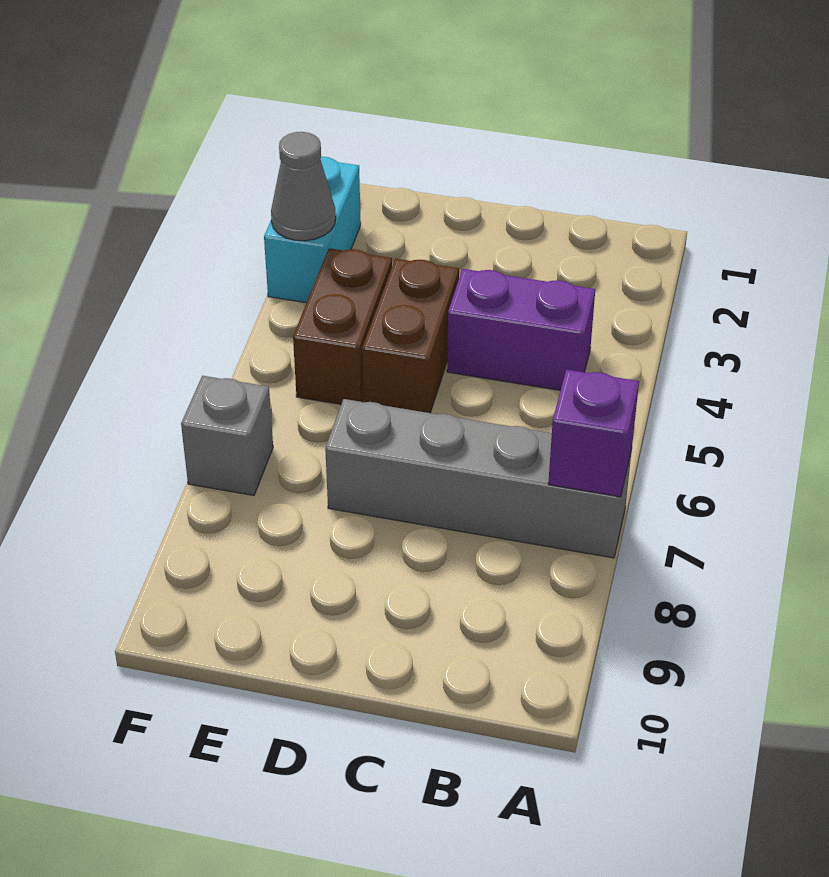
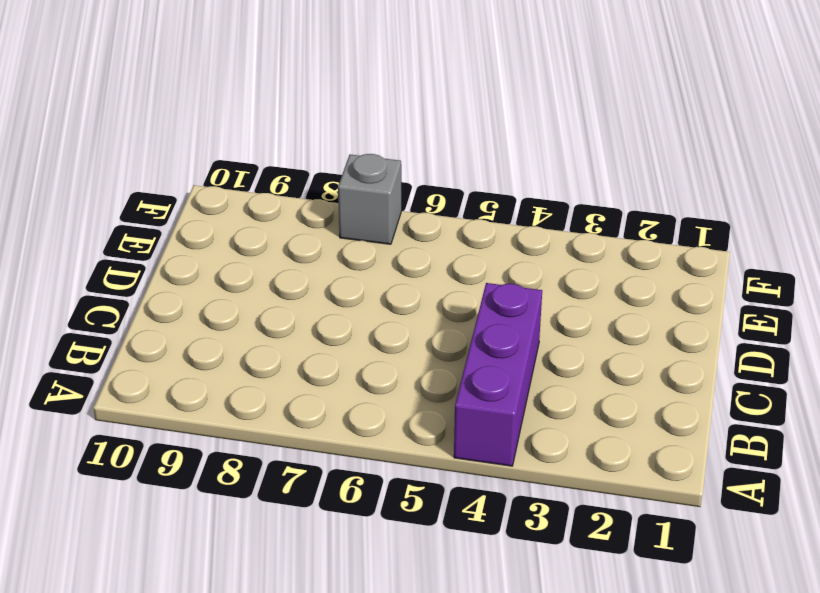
purple brick A4:C4 level 1 -> purple brick B4:C4 level 1
none -> grey brick A7:D7 level 1
none -> brown brick D4:D5 level 1

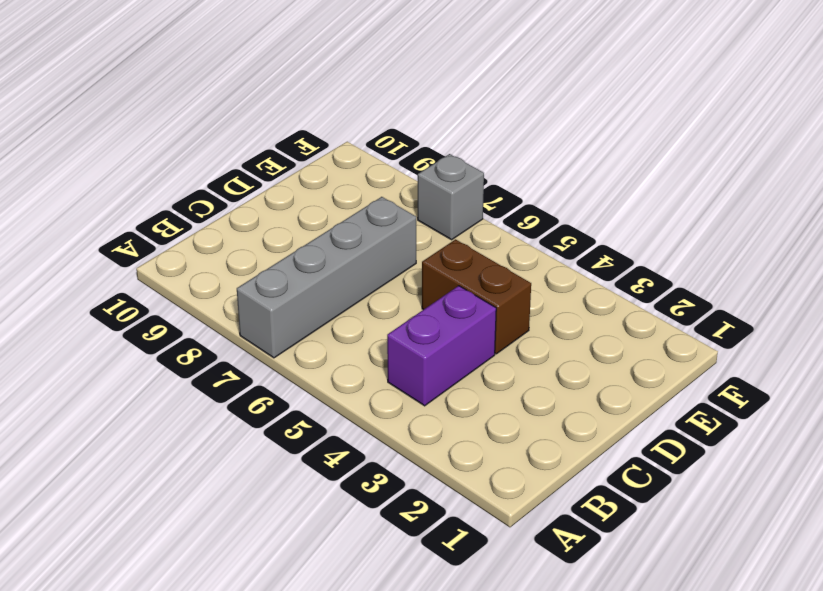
none -> brown brick E4:E5 level 1
none -> cyan brick F2:F3 level 1

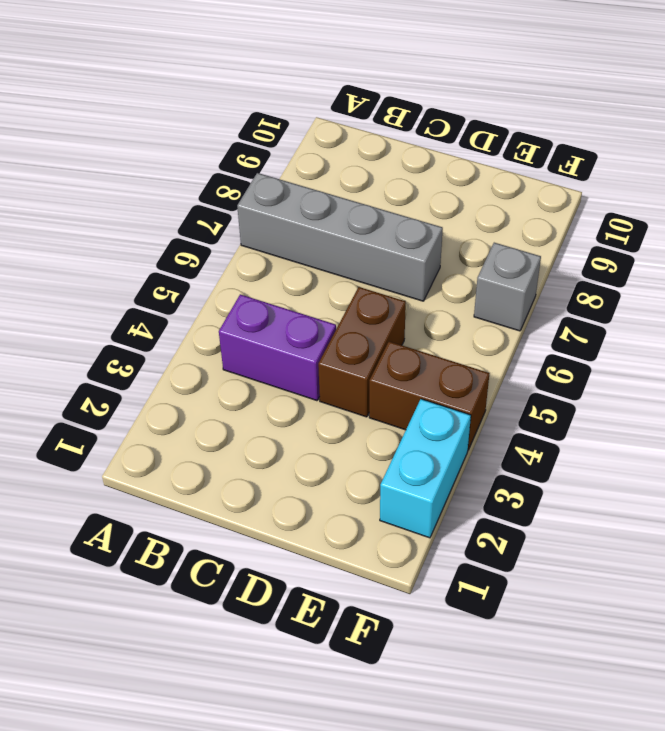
brown brick E4:F4 level 1 -> brown brick E4:E5 level 1
none -> purple brick A7 level 2
none -> grey cone F3 level 2

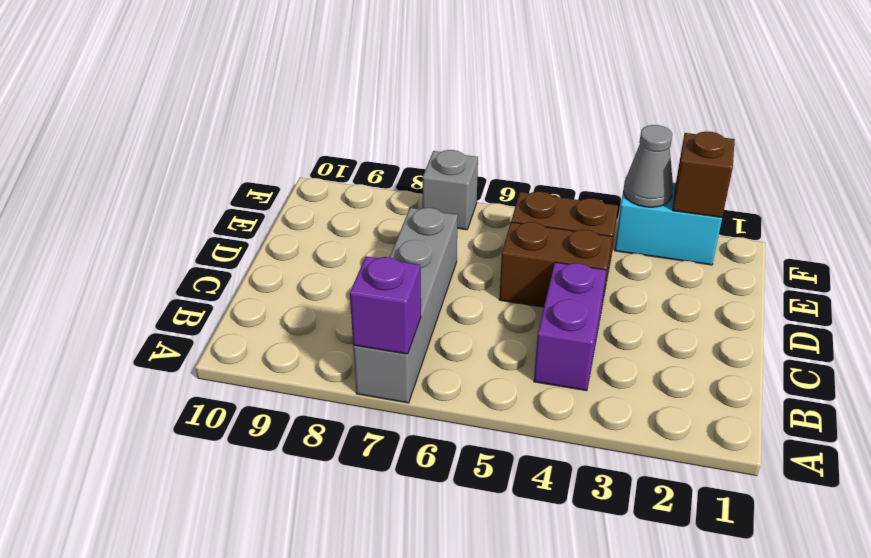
brown brick F2 level 2 -> none

